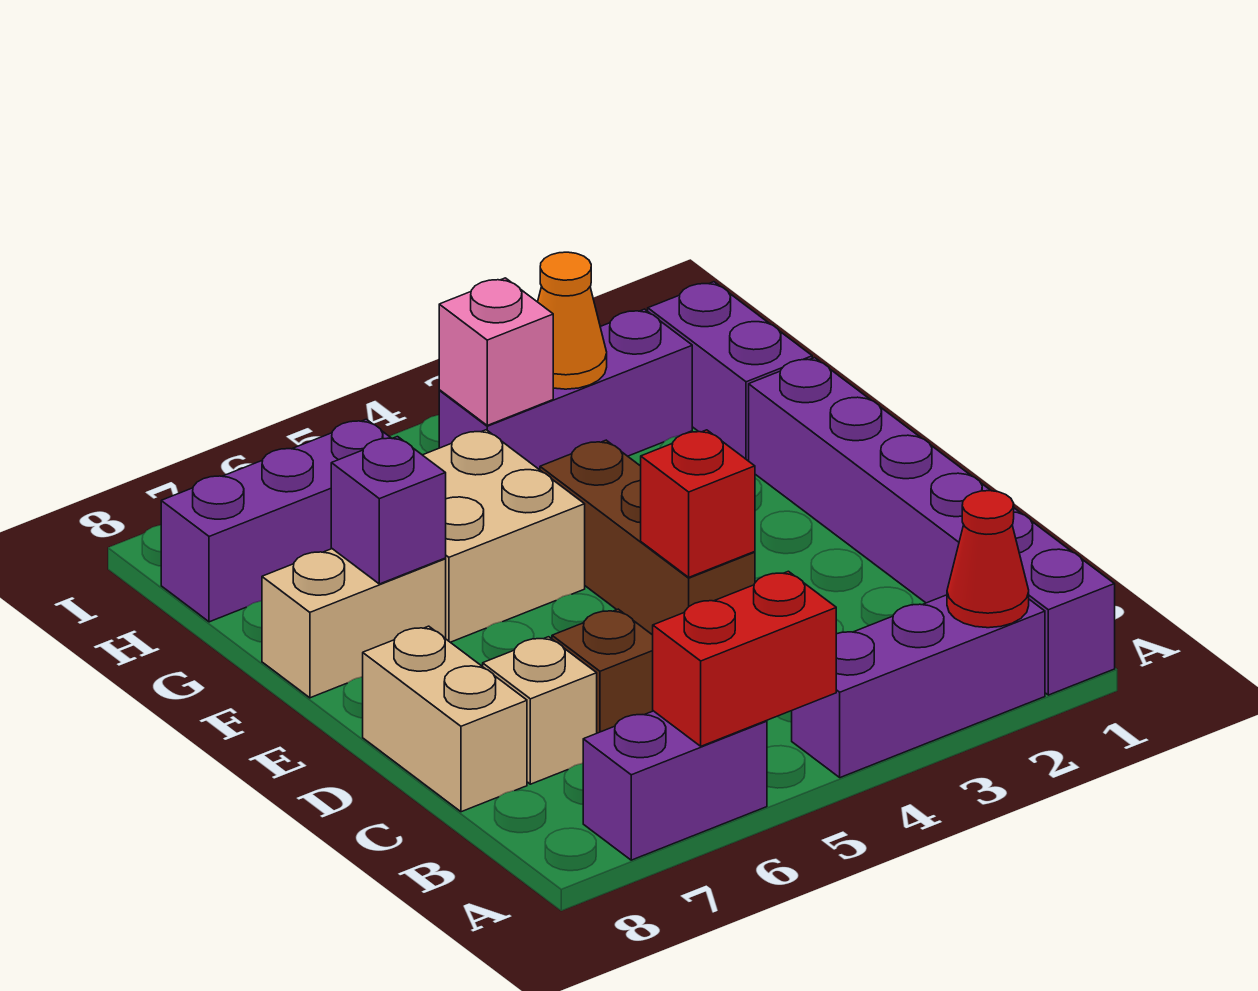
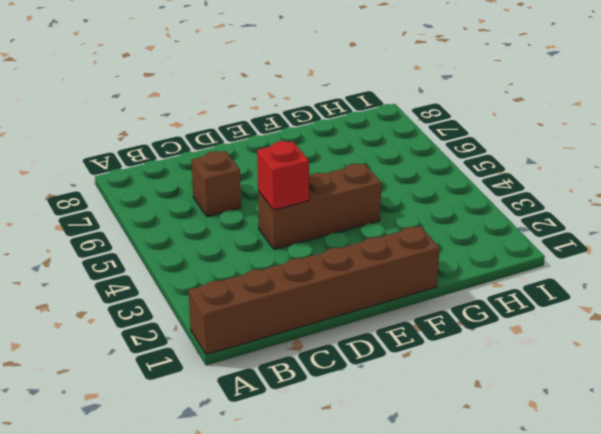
brown brick A1:F1 level 1 -> purple brick A1:F1 level 1
none -> purple brick A2:A4 level 1
none -> purple brick A6:A7 level 1
none -> tan brick C7 level 1

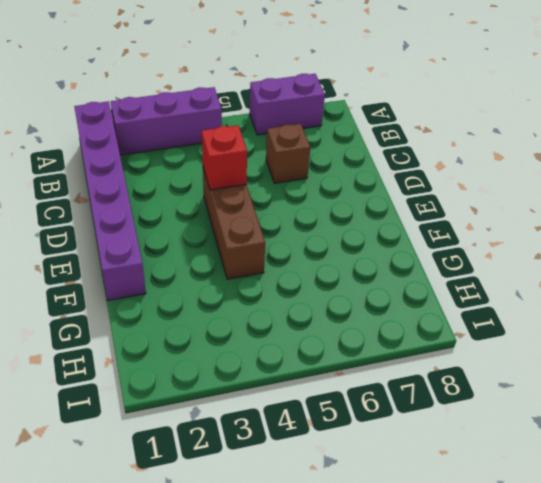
none -> tan brick C7 level 1
none -> tan brick C8:D8 level 1
none -> tan brick F5:G6 level 1

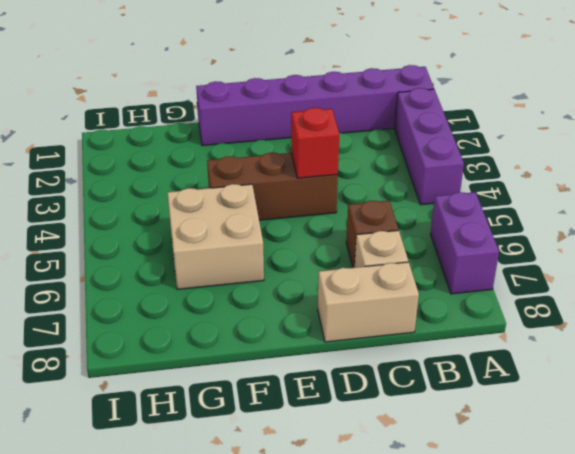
none -> tan brick F7:F8 level 1
none -> purple brick G1:H1 level 1
none -> purple brick H2:H4 level 1

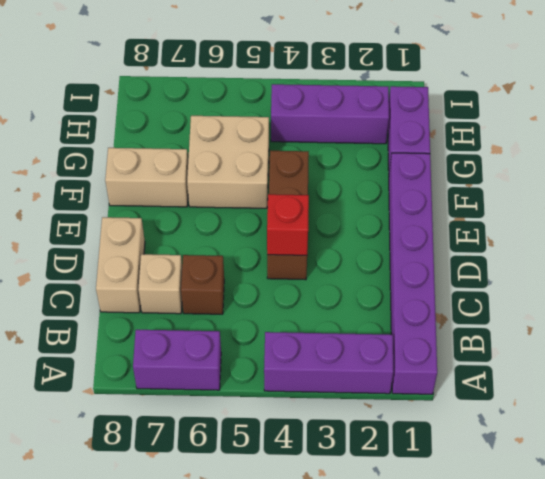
none -> purple brick H6:H8 level 1
none -> red cone A2 level 2
none -> red brick A5:A6 level 2

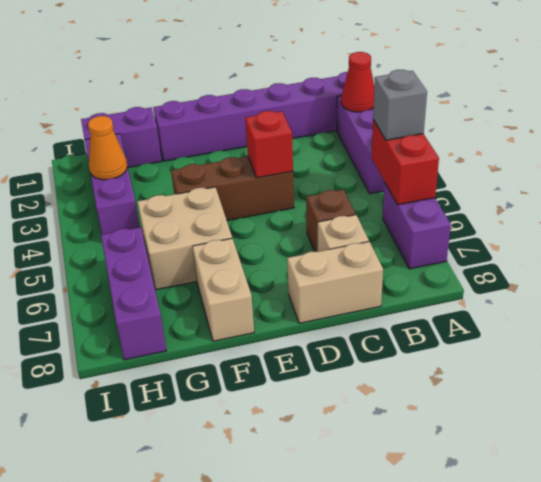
grey brick A5 level 3 -> none
none -> purple brick F7 level 2
none -> pink brick H4 level 2

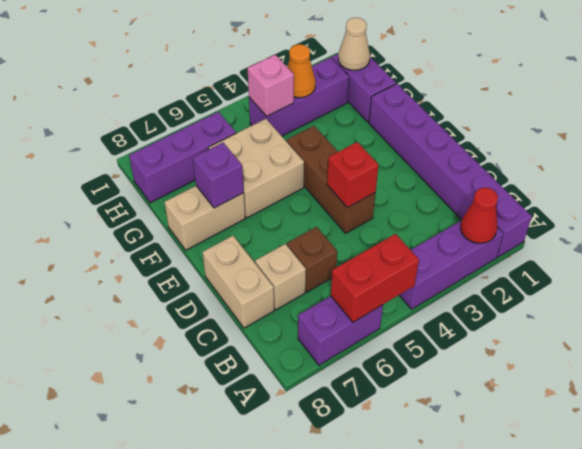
tan cone H1 level 2 -> none

